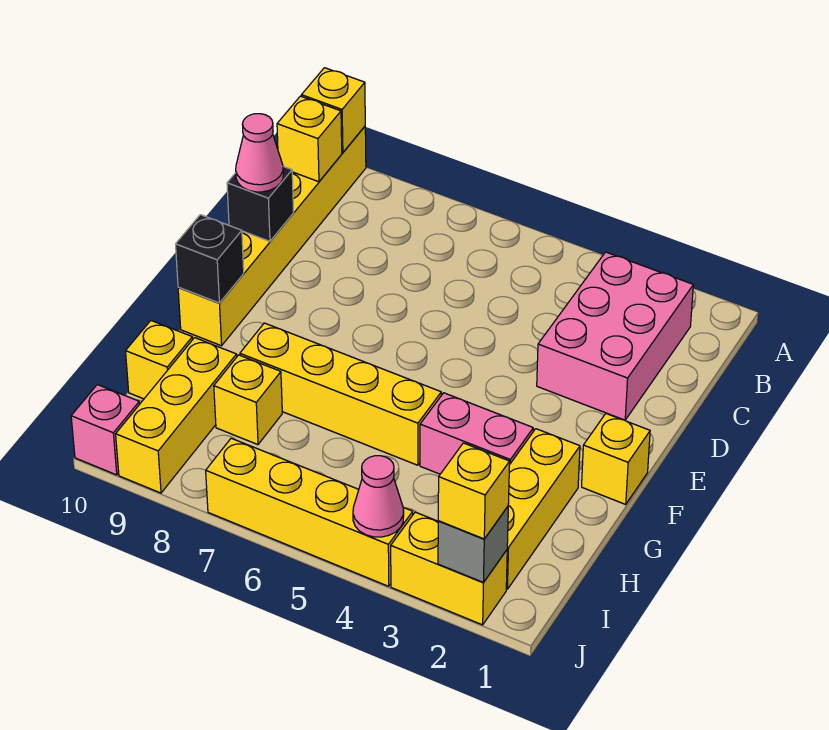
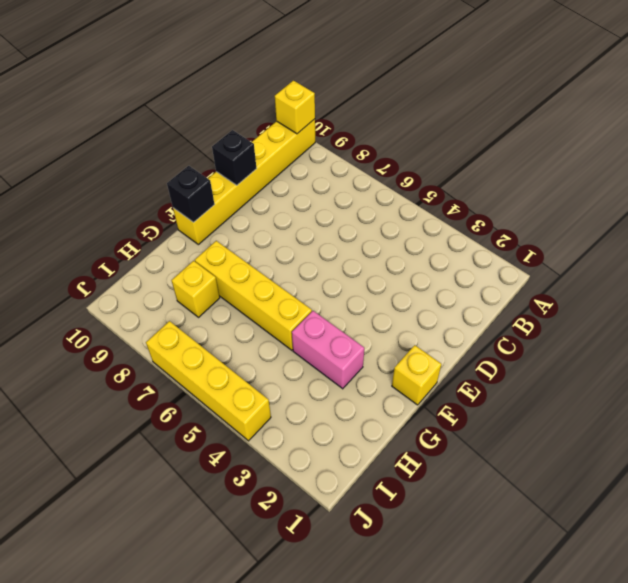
none -> pink brick B2:D3 level 1
none -> yellow brick G2:I2 level 1
none -> yellow brick H9:J9 level 1

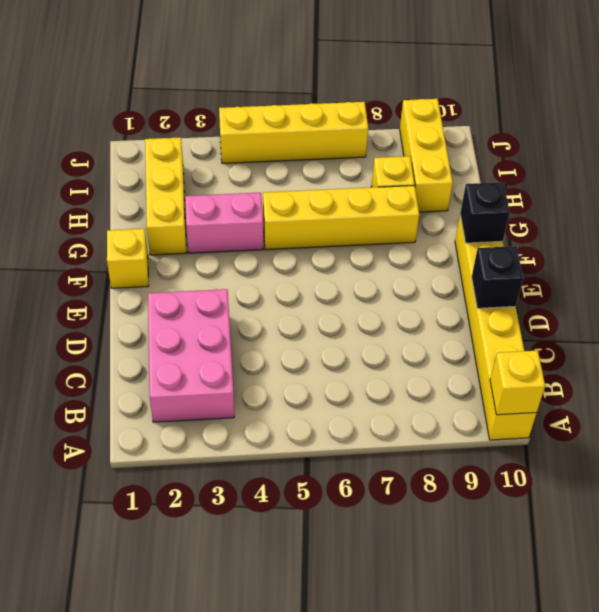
none -> yellow brick H10 level 1
none -> yellow brick J2:J3 level 1
none -> pink brick J10 level 1

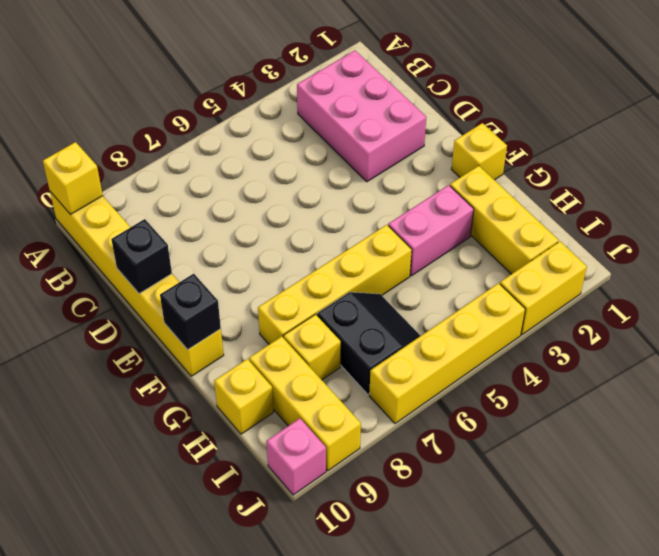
black slope H6:I7 level 1 top 7 -> none
none -> yellow brick B10 level 2
none -> grey brick J2 level 2
none -> pink cone J4 level 2

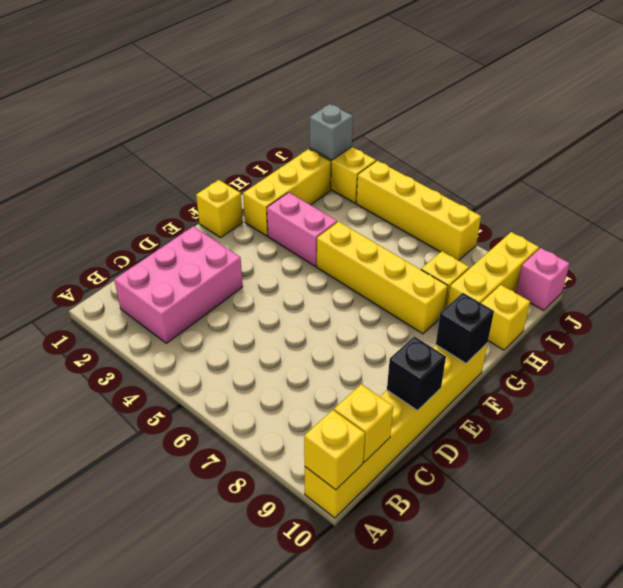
none -> pink cone J4 level 2
none -> pink cone D10 level 3
none -> yellow brick J2 level 3

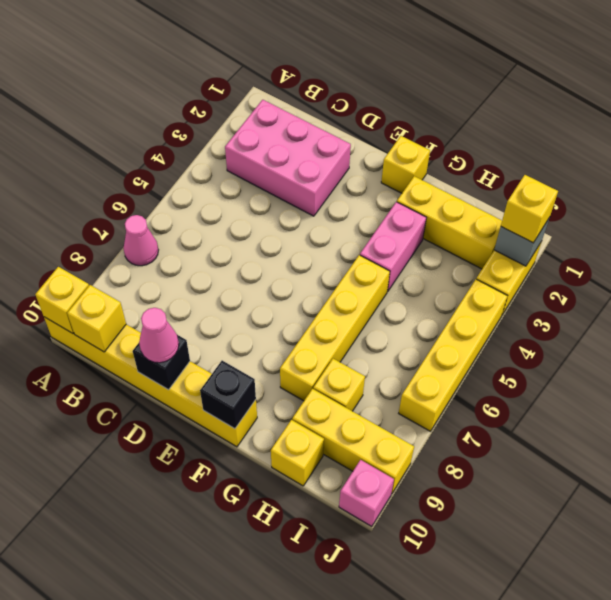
pink cone A7 level 1 -> pink cone J4 level 2

